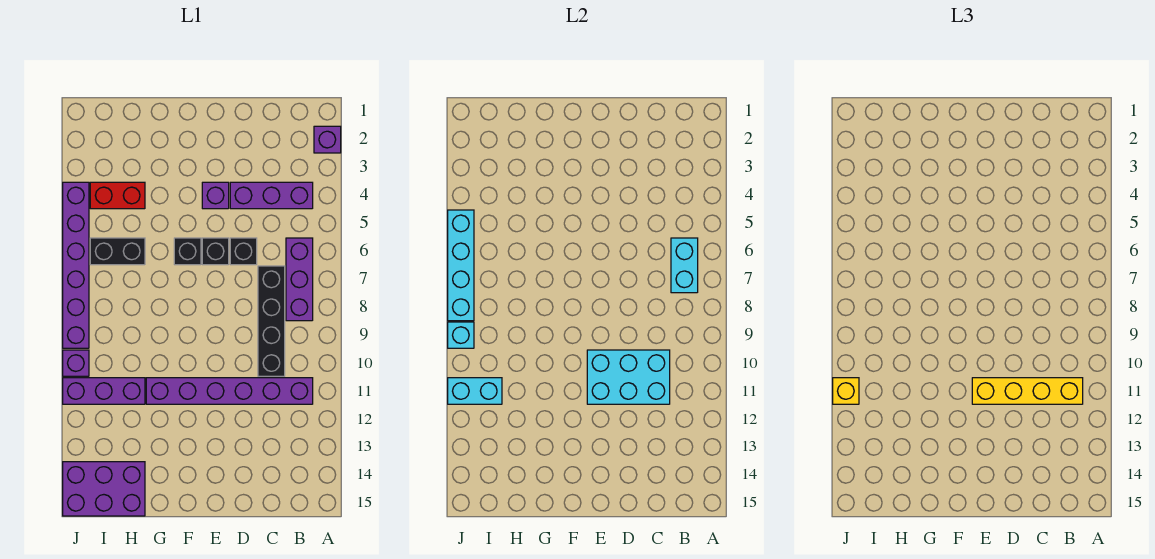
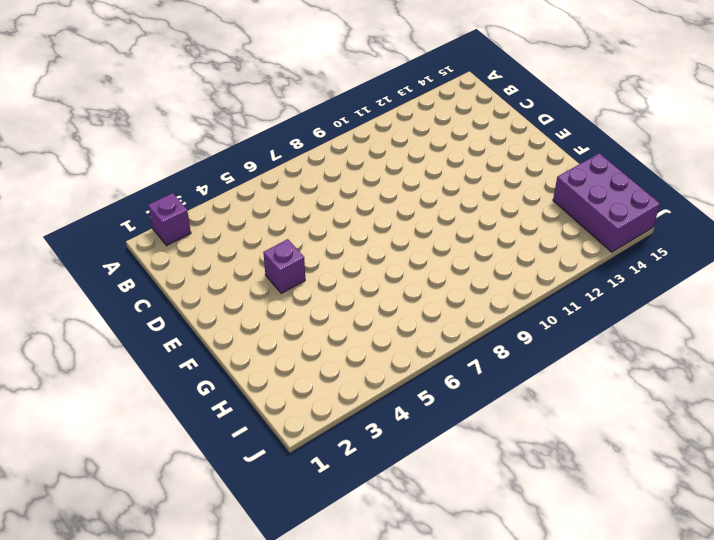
none -> purple brick B4:D4 level 1
none -> purple brick B6:B8 level 1
none -> purple brick B11:G11 level 1

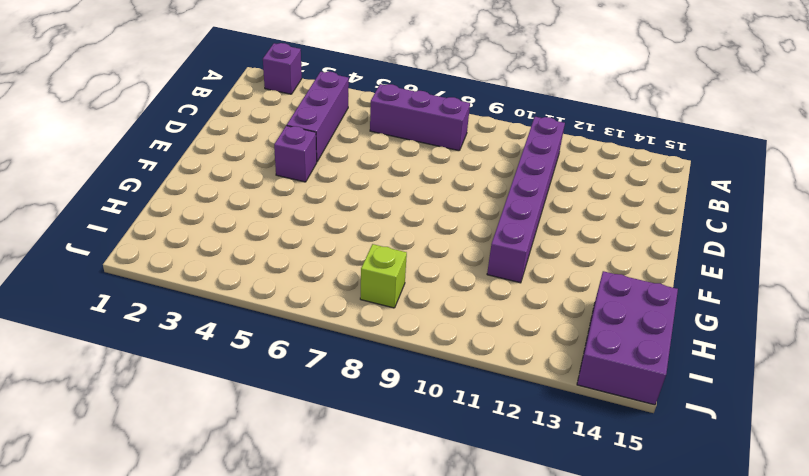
lime brick I8 level 1 -> none
none -> black brick C7:C10 level 1
none -> black brick D6 level 1
none -> black brick E6 level 1

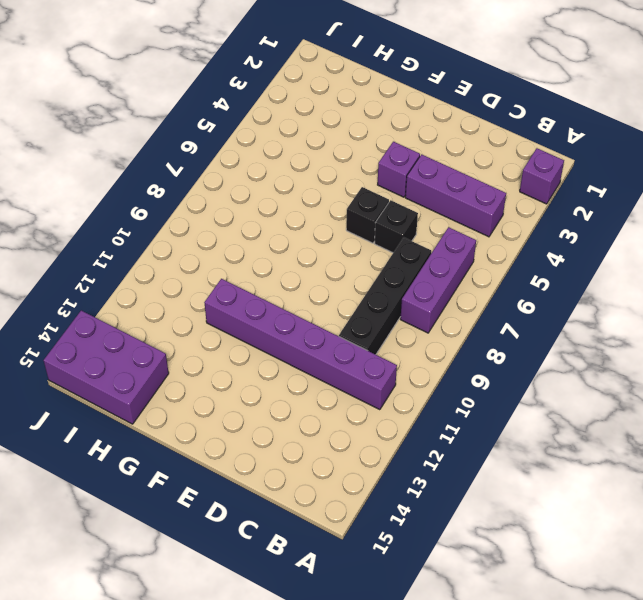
none -> black brick F6 level 1
none -> red brick H4:I4 level 1
none -> black brick H6:I6 level 1

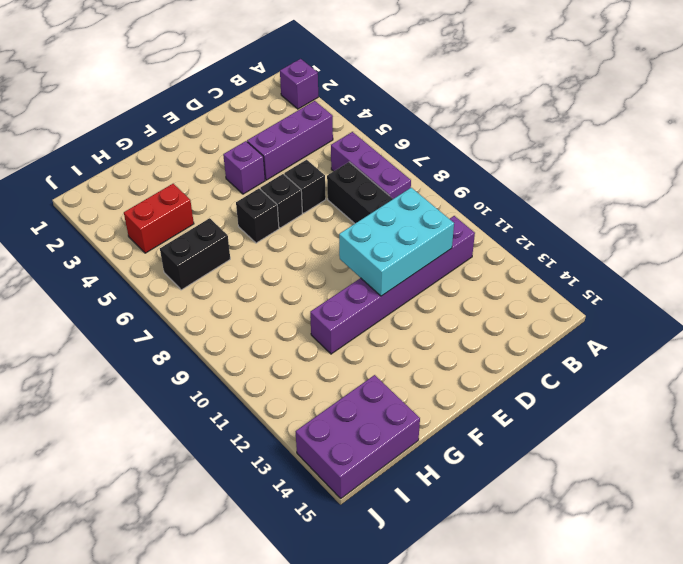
none -> purple brick H11:J11 level 1
none -> purple brick J4:J9 level 1
none -> purple brick J10 level 1

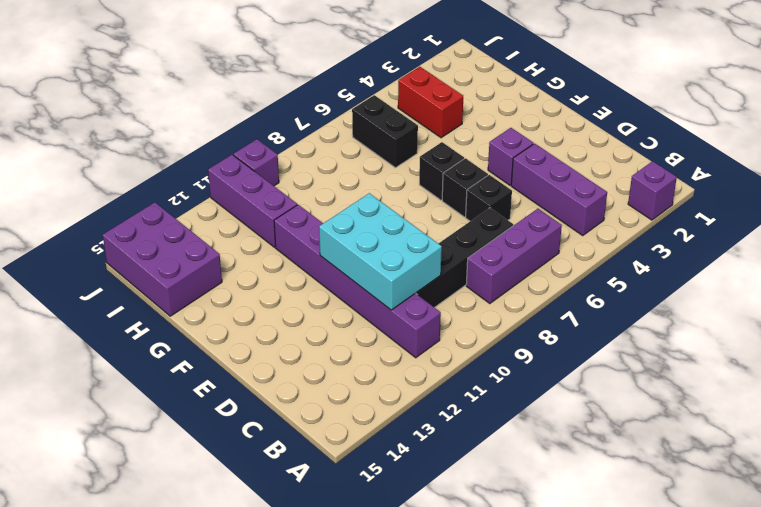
none -> purple brick J4:J9 level 1
none -> cyan brick B6:B7 level 2
none -> cyan brick I11:J11 level 2

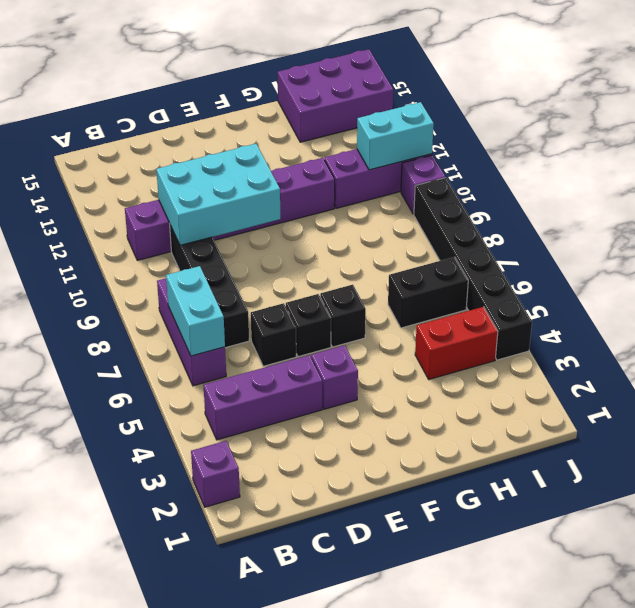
black brick J4:J9 level 1 -> purple brick J4:J9 level 1
none -> cyan brick J5:J8 level 2
none -> cyan brick J9 level 2
none -> yellow brick B11:E11 level 3

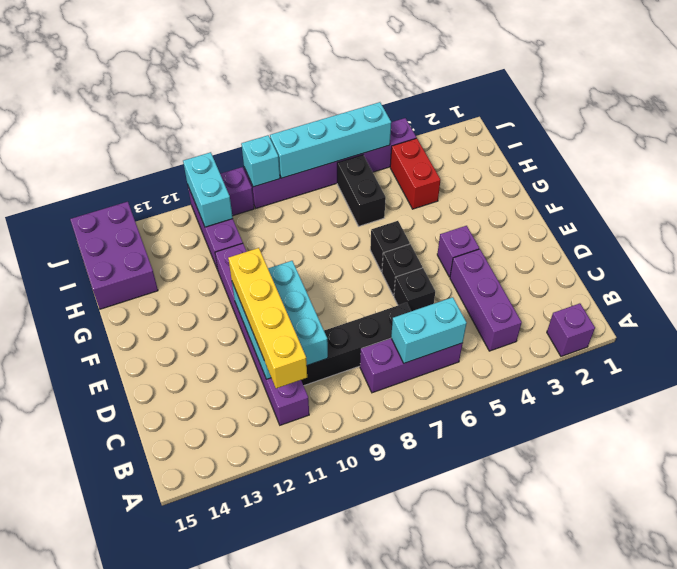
none -> yellow brick J11 level 3

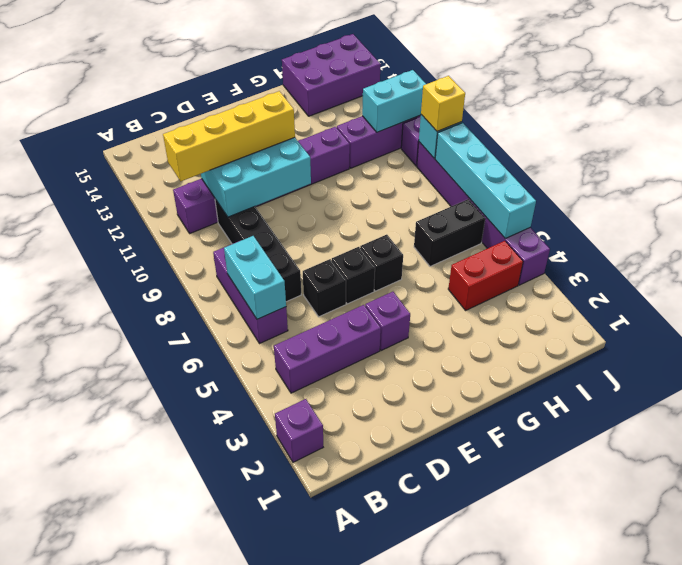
yellow brick J9 level 3 -> yellow brick J11 level 3

